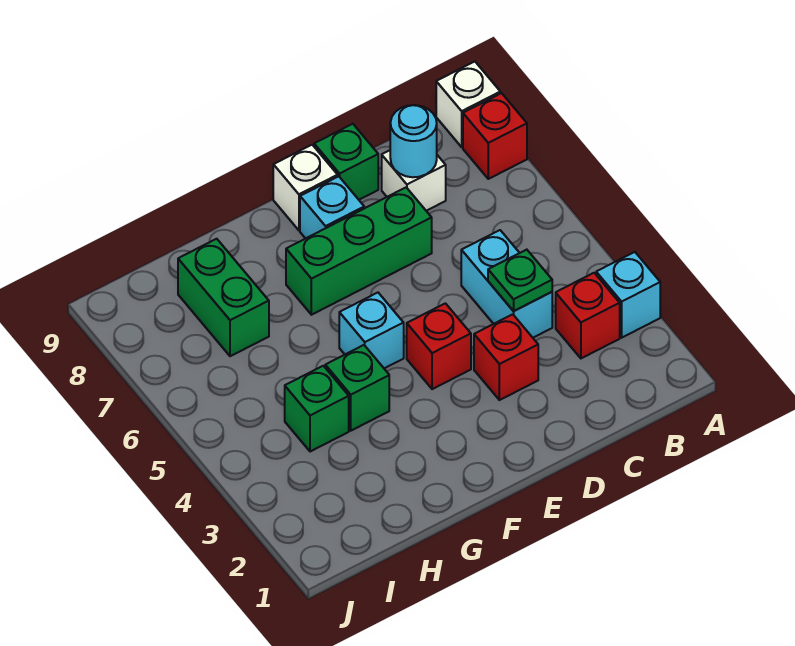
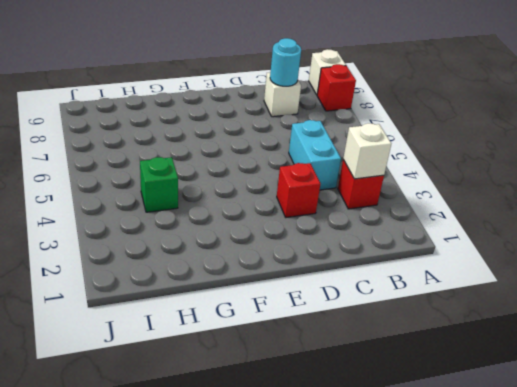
white brick B3 level 2 -> white brick E9 level 1
none -> cyan brick A3 level 1
none -> green brick D7:F7 level 1
none -> green brick D9 level 1

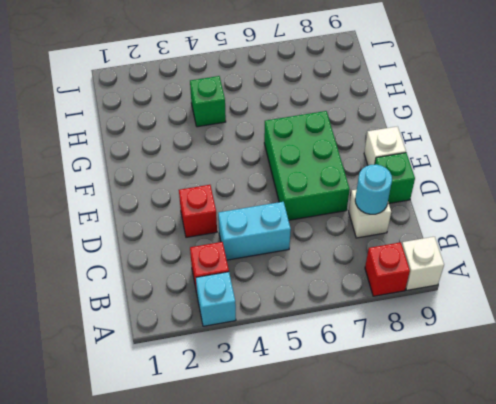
green brick D6:F7 level 1 -> green brick D7:F7 level 1
none -> red brick E4 level 1
none -> cyan brick E8 level 1
none -> cyan brick F5 level 1

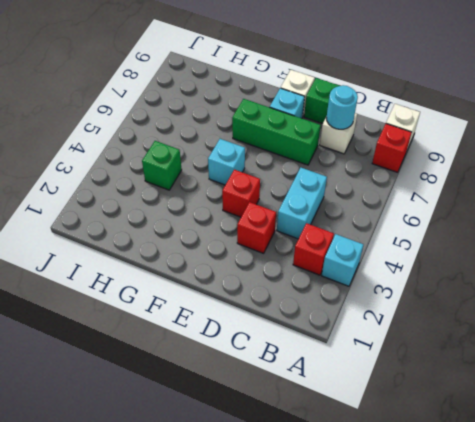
none -> green brick G4 level 1
none -> green brick H7:H8 level 1
none -> green plate C4 level 2

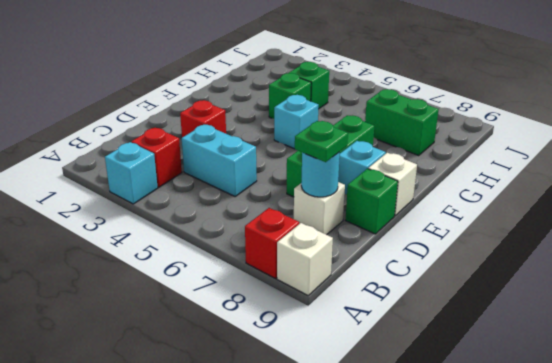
green plate C8 level 3 -> green plate C4 level 2
none -> red brick E4 level 1

